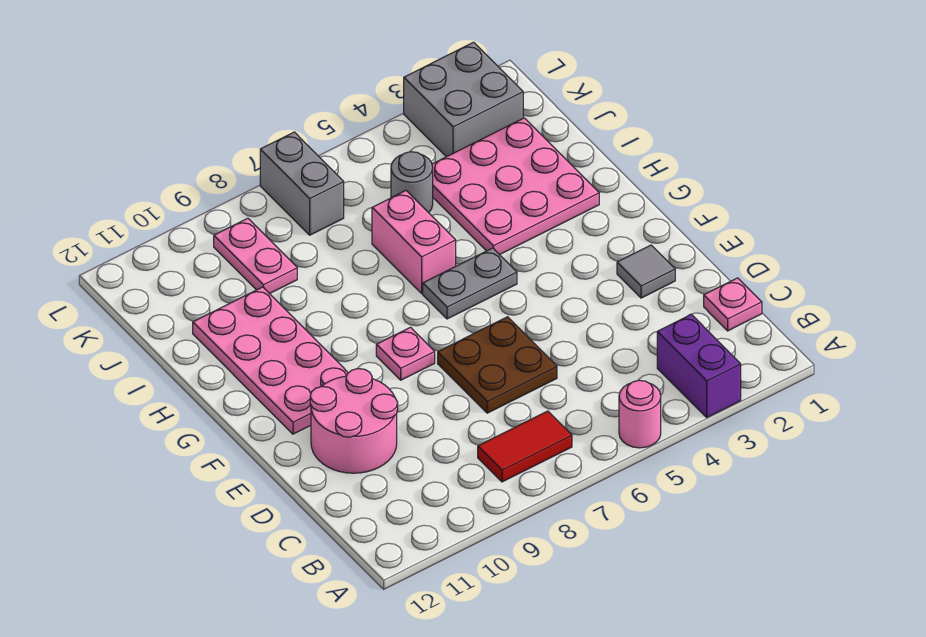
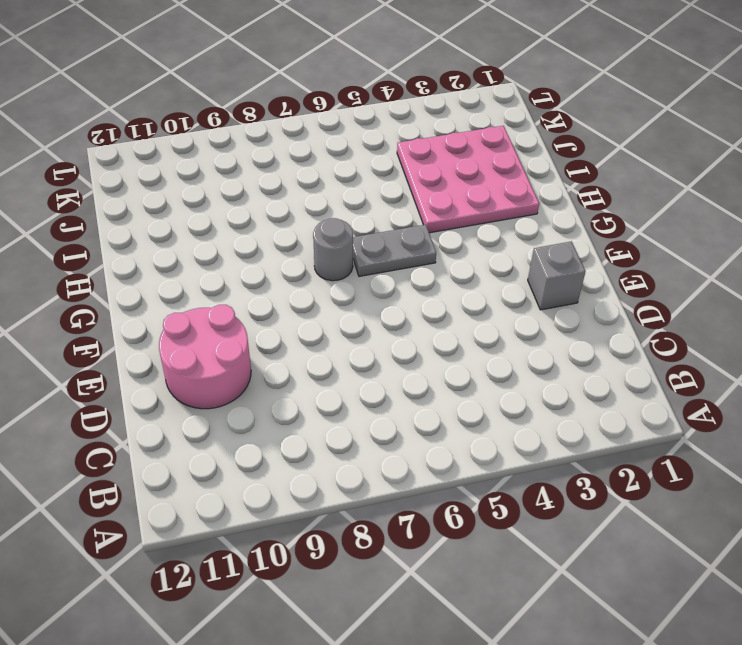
grey brick E2 level 1 -> grey tile E2 level 1
grey round brick G7 level 1 -> grey round brick J5 level 1
none -> purple brick A3:B3 level 1
none -> pink round brick A5 level 1
none -> red tile B7:B8 level 1

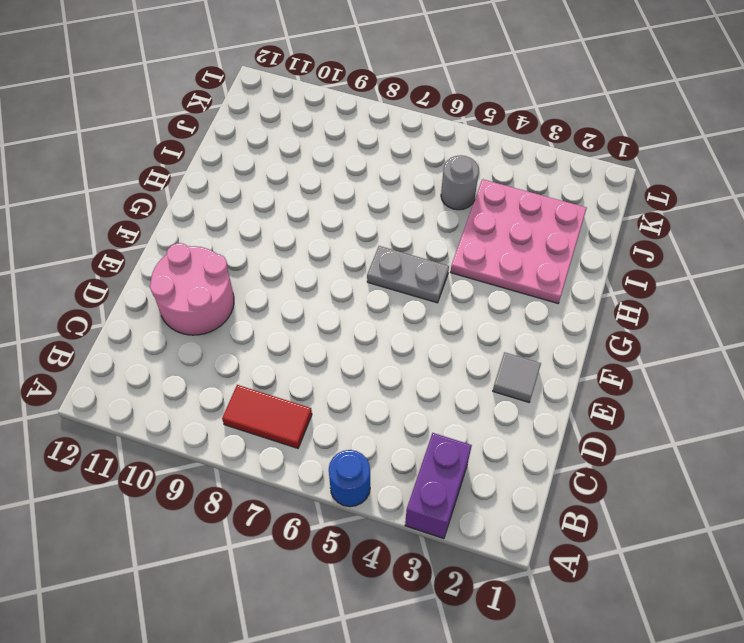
blue round brick A5 level 1 -> pink round brick A5 level 1
none -> pink plate C1 level 1
none -> brown plate D6:E7 level 1
none -> pink plate F8 level 1

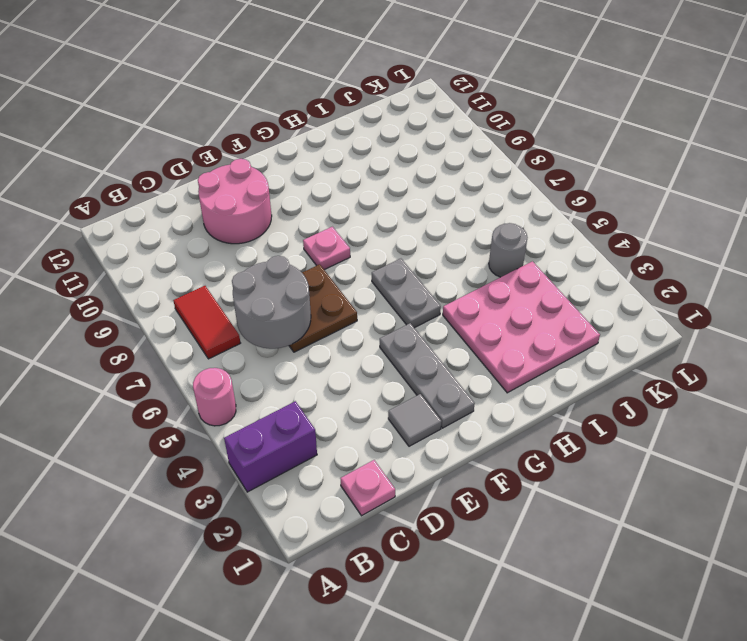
grey round brick C6:D7 level 2 -> none
grey plate F2:F4 level 1 -> none
none -> pink plate F10:I11 level 1
none -> pink brick H6:I6 level 1
none -> pink plate J9:K9 level 1

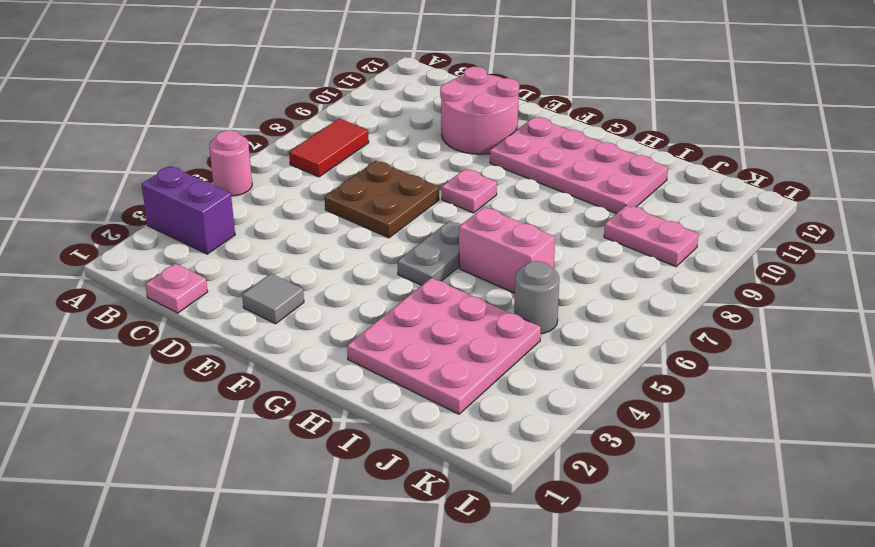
none -> grey brick K2:L3 level 1
none -> grey brick K7:L7 level 1

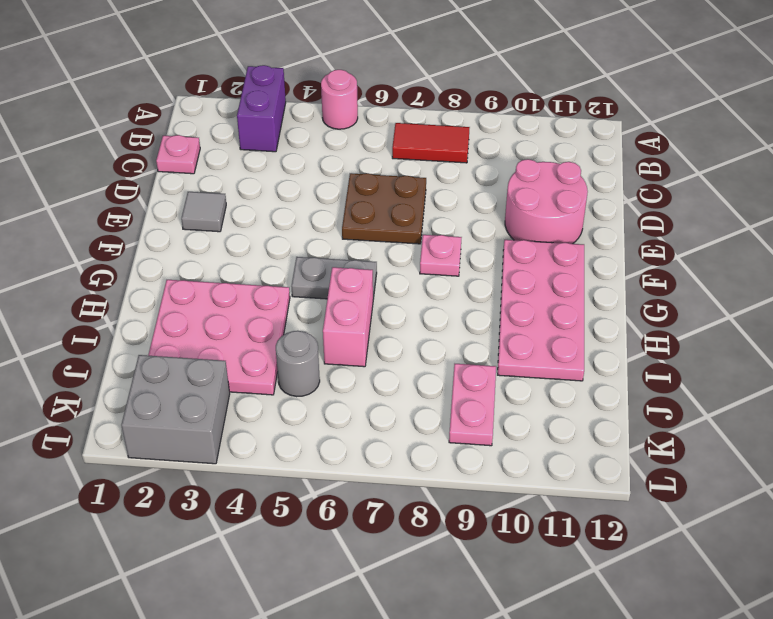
none -> grey brick K7:L7 level 1

